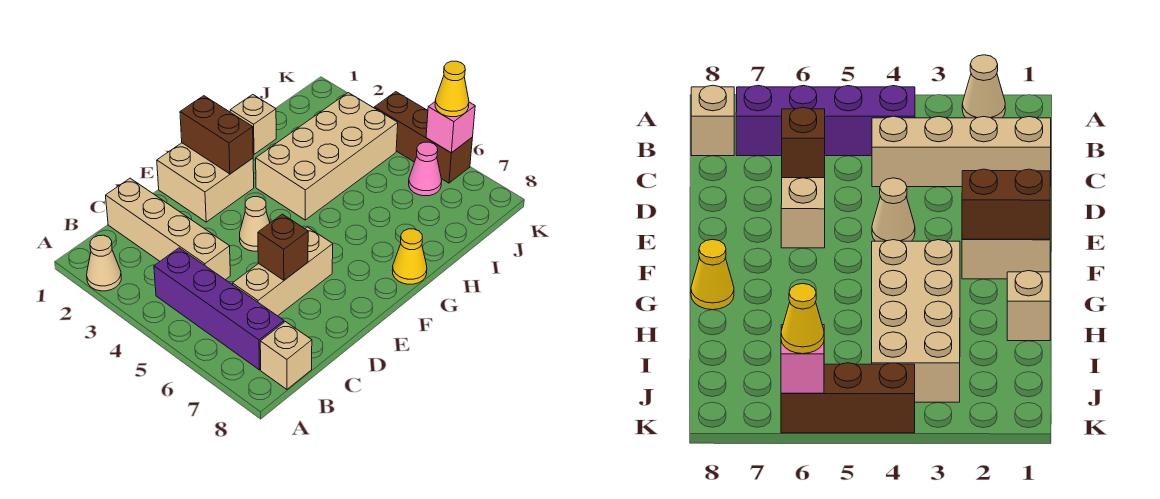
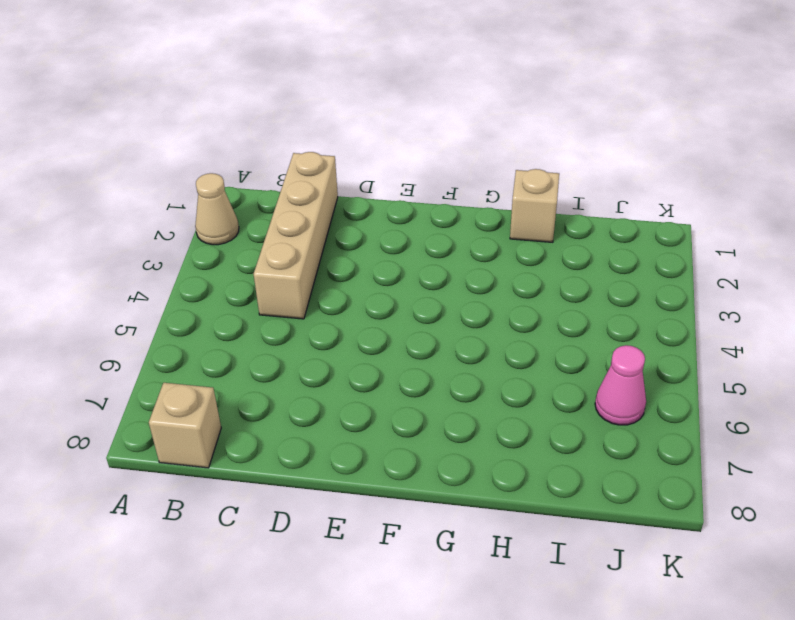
none -> purple brick B4:B7 level 1
none -> tan brick C6:E6 level 1
none -> tan brick E1:F2 level 1

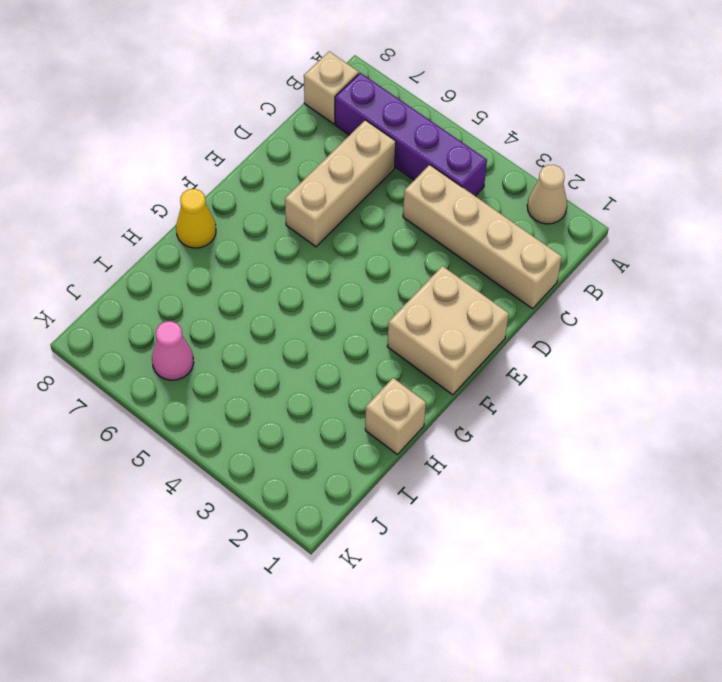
none -> tan cone E4 level 1
none -> tan brick G3:J4 level 1
none -> brown brick K4:K6 level 1

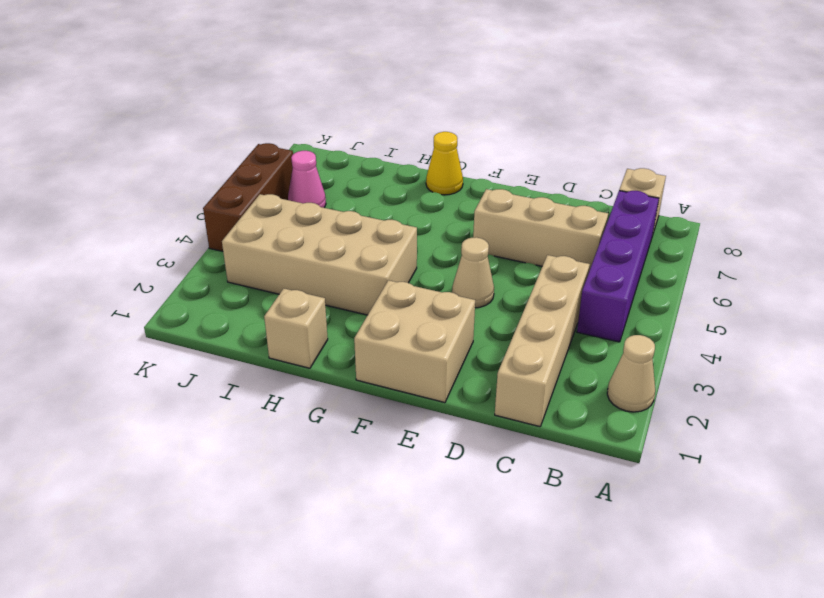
none -> brown brick D6 level 2
none -> brown brick F1:F2 level 2
none -> pink brick K6 level 2

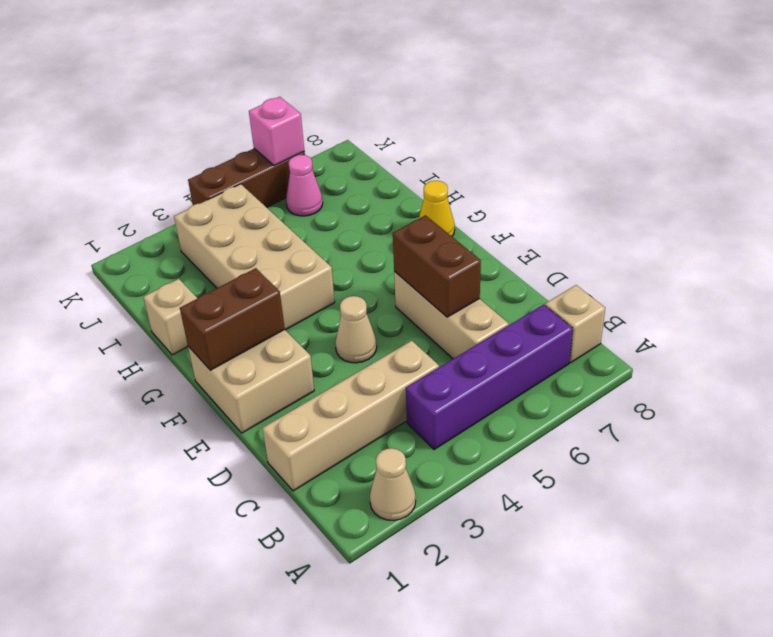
brown brick D6:E6 level 2 -> brown brick D6 level 2
none -> yellow cone K6 level 3

